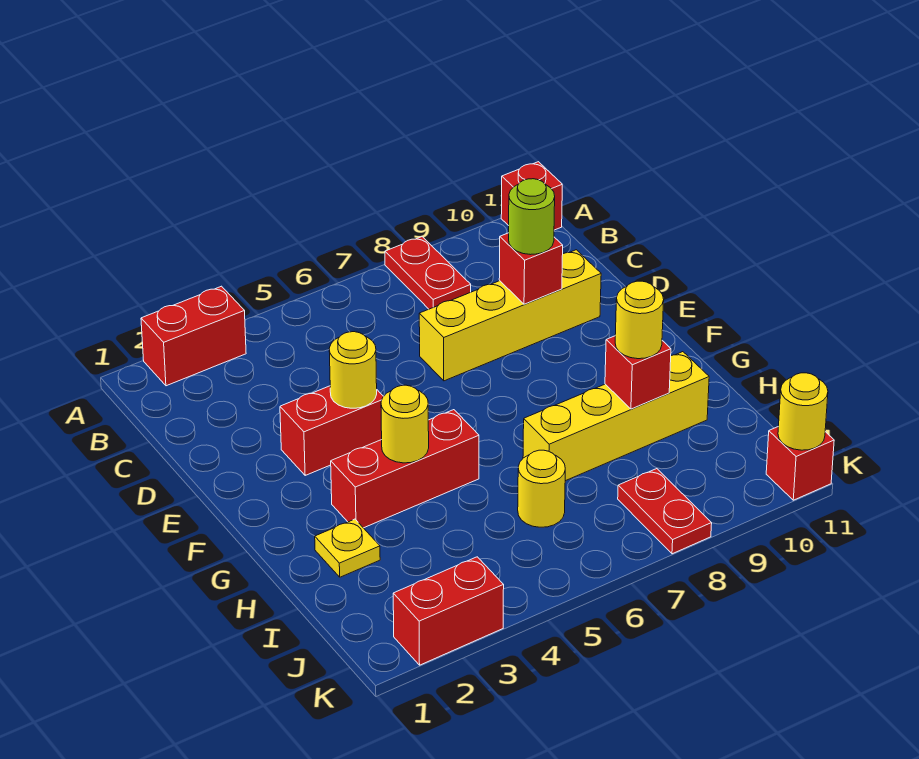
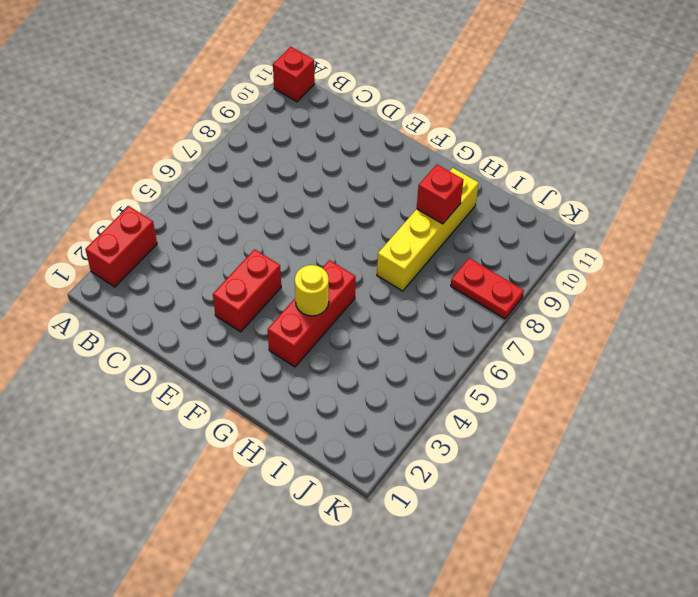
none -> red plate A8:B8 level 1
none -> yellow brick D7:D10 level 1
none -> yellow plate H2 level 1

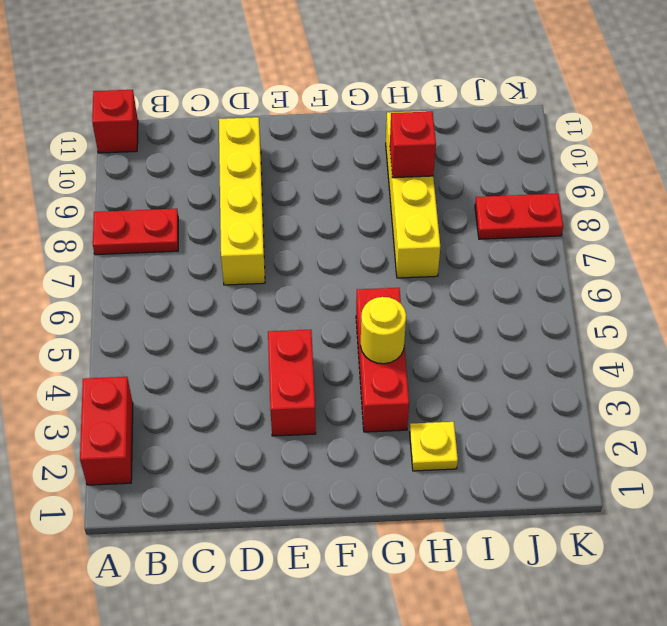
none -> yellow round brick I6 level 1
none -> red brick K2:K3 level 1
none -> red brick K11 level 1

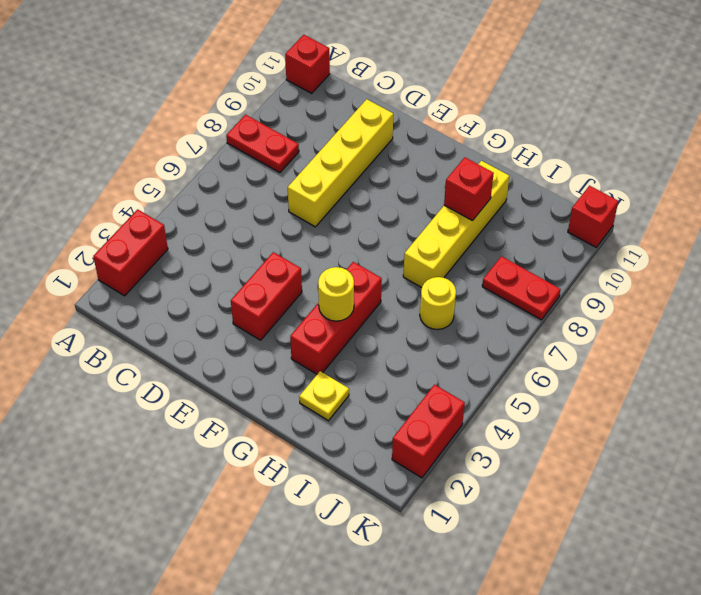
none -> red brick D9 level 2
none -> yellow round brick E4 level 2
none -> yellow round brick K11 level 2

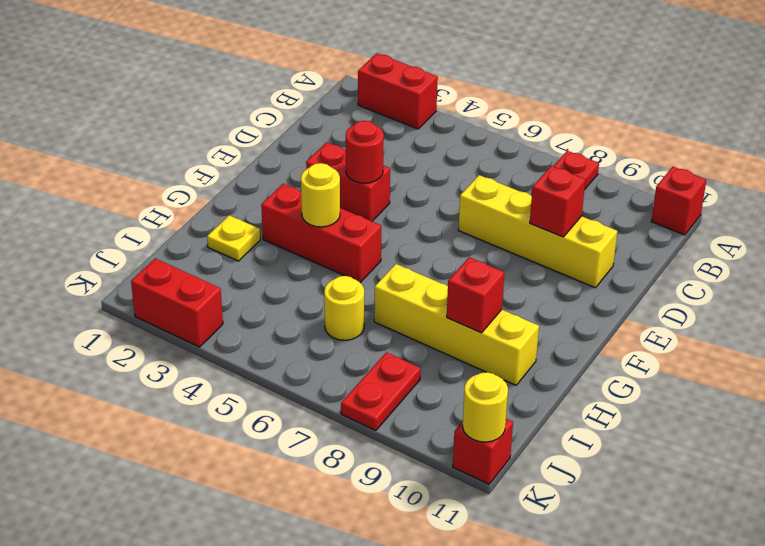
red round brick E4 level 2 -> yellow round brick E4 level 2
none -> lime round brick D9 level 3
none -> yellow round brick H9 level 3

